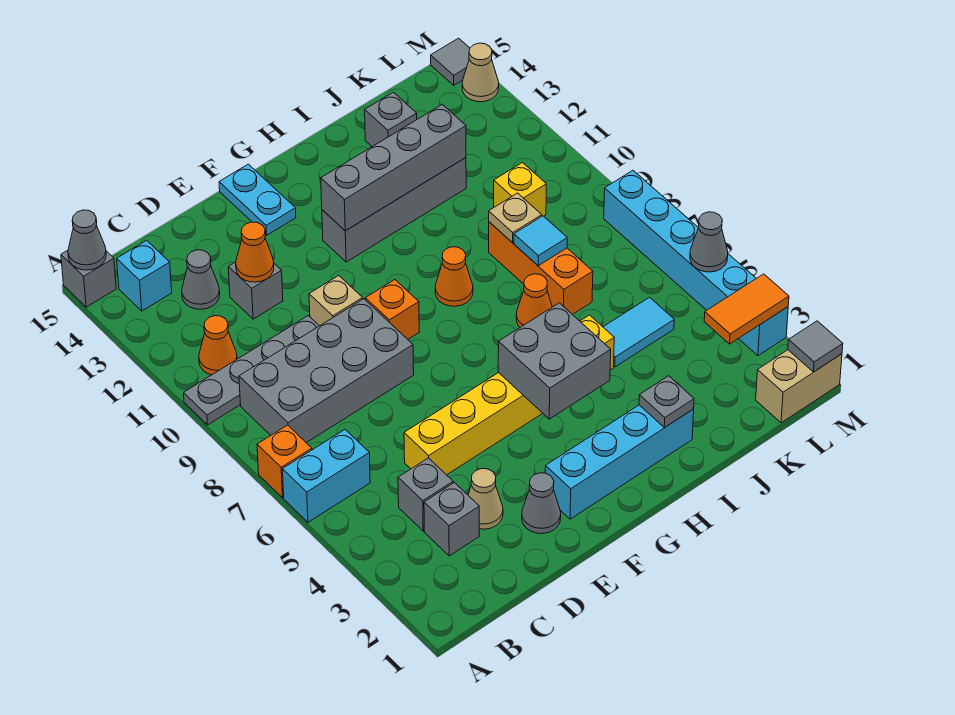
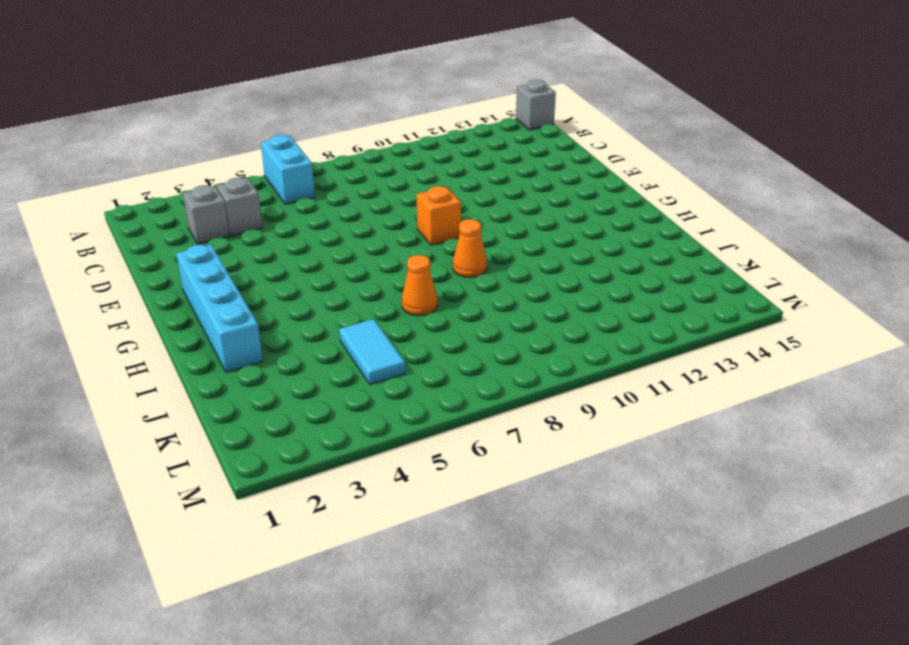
none -> orange brick A7 level 1
none -> grey plate A10:D10 level 1
none -> grey brick B8:E9 level 1
none -> orange cone B11 level 1

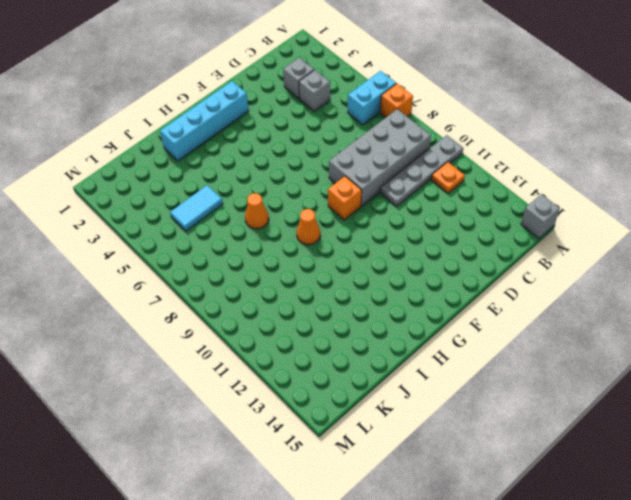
orange plate B11 level 1 -> orange cone B11 level 1
none -> cyan brick B14 level 1
none -> grey cone C13 level 1
none -> tan cone D3 level 1
none -> yellow brick D5:I5 level 1

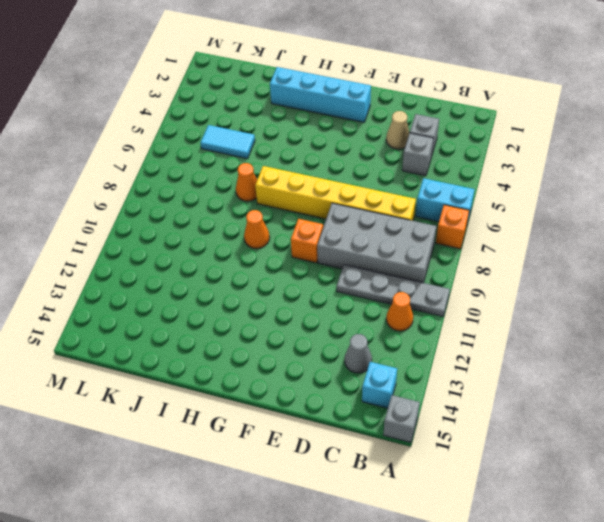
yellow brick C7:H7 level 1 -> yellow brick D5:I5 level 1
none -> grey brick D12 level 1
none -> grey cone E2 level 1
none -> tan brick E10 level 1
none -> cyan plate F14:F15 level 1

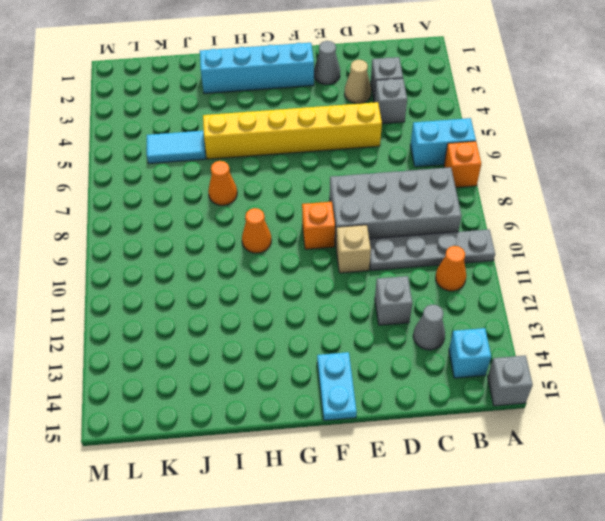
none -> grey brick G12:J12 level 1
none -> orange brick J7:J9 level 1
none -> grey brick J14 level 1
none -> yellow brick K10 level 1

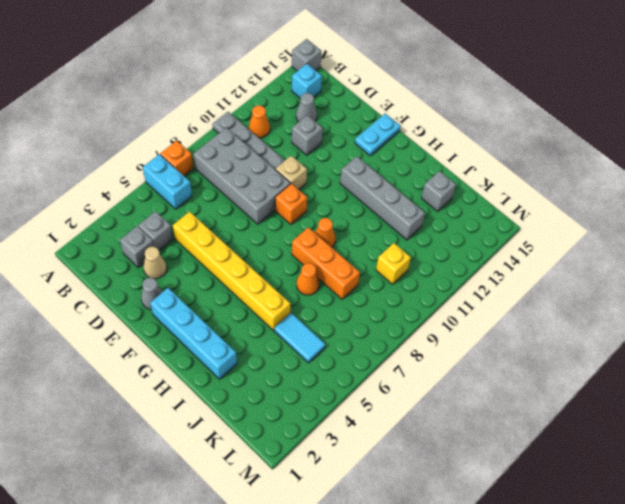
orange brick H8:J8 level 1 -> orange brick J7:J9 level 1
none -> tan brick L1:M1 level 1
none -> cyan brick M3:M8 level 1
none -> tan cone M14 level 1
none -> grey tile M15 level 1

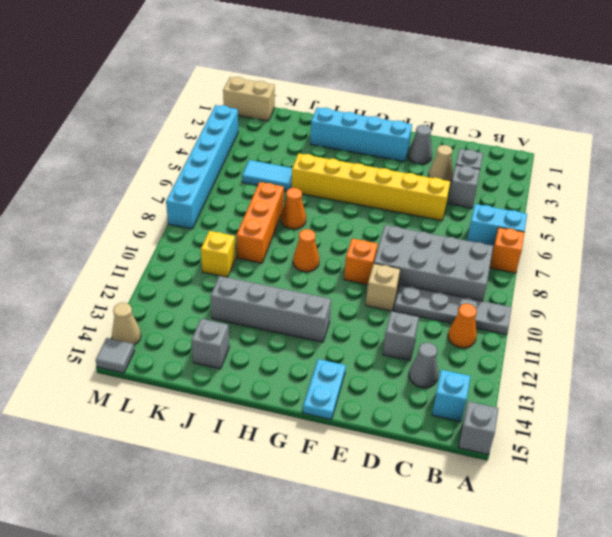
none -> grey cone A15 level 2
none -> orange cone D12 level 2
none -> grey brick G4:H5 level 2
none -> grey brick G12:J12 level 2

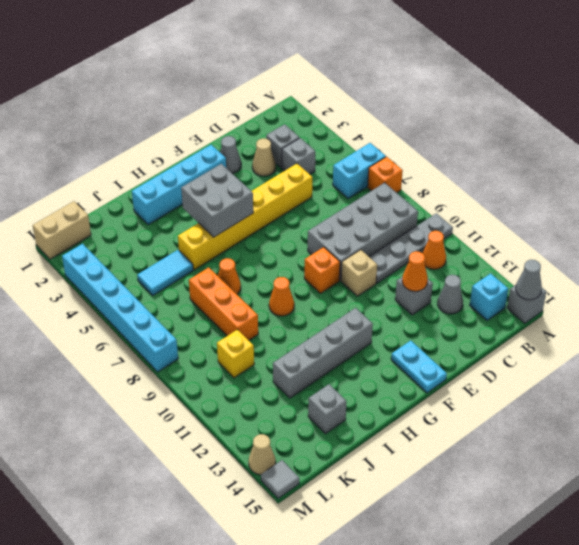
none -> grey brick G12:J12 level 2
none -> grey plate I2 level 2
none -> cyan tile J8 level 2
none -> tan plate J9 level 2

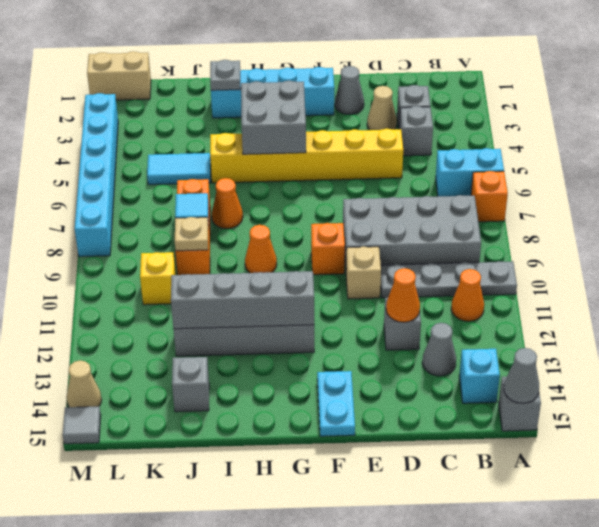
none -> orange tile L3:M3 level 2
none -> grey tile M1 level 2
none -> grey cone M5 level 2

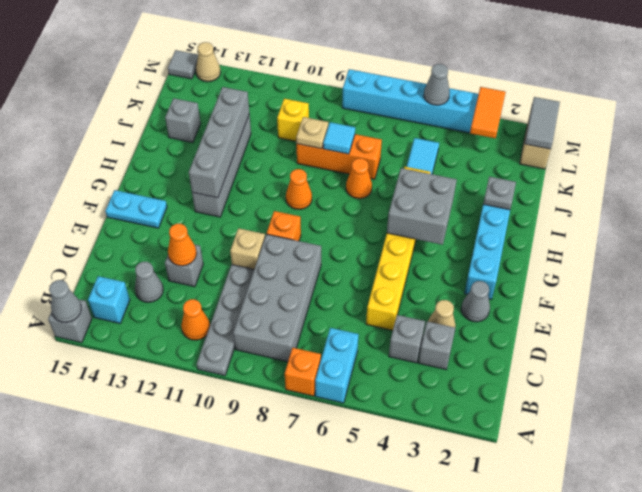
grey tile L1:M1 level 2 -> grey tile M1 level 2

